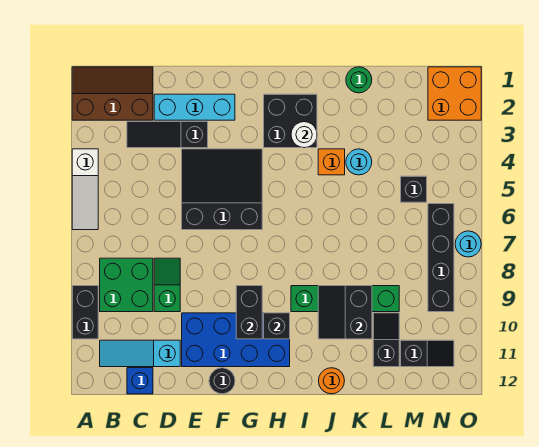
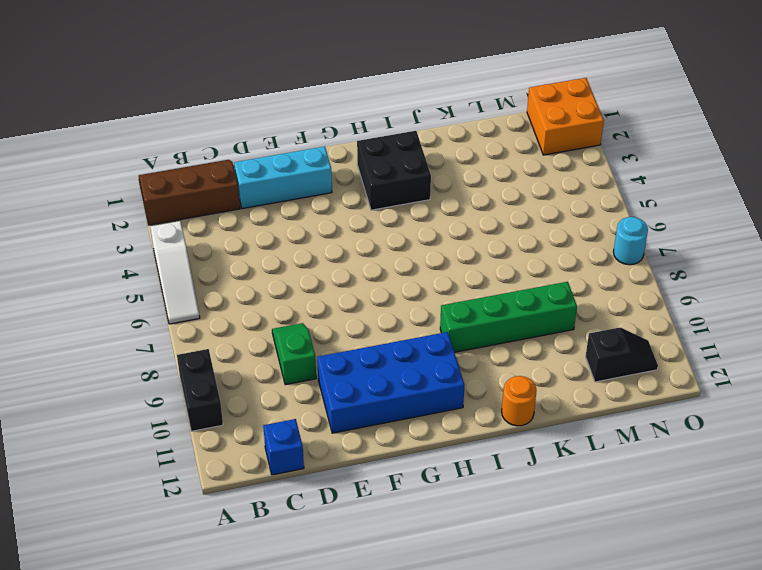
none -> green brick B8:C9 level 1
none -> cyan slope B11:D11 level 1 top D
none -> black slope C3:E3 level 1 top E

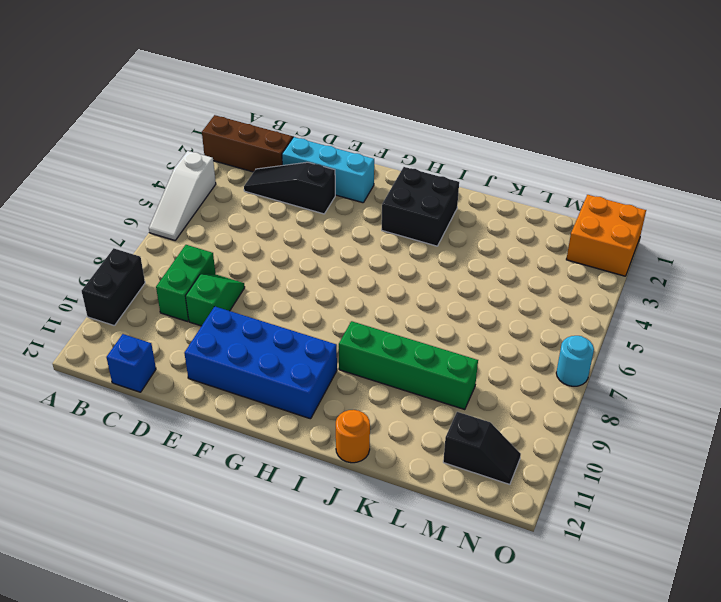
green brick C8:C9 level 1 -> green brick B8:C9 level 1
none -> cyan slope B11:D11 level 1 top D
none -> black slope E4:G6 level 1 top 6
none -> black round brick F12 level 1

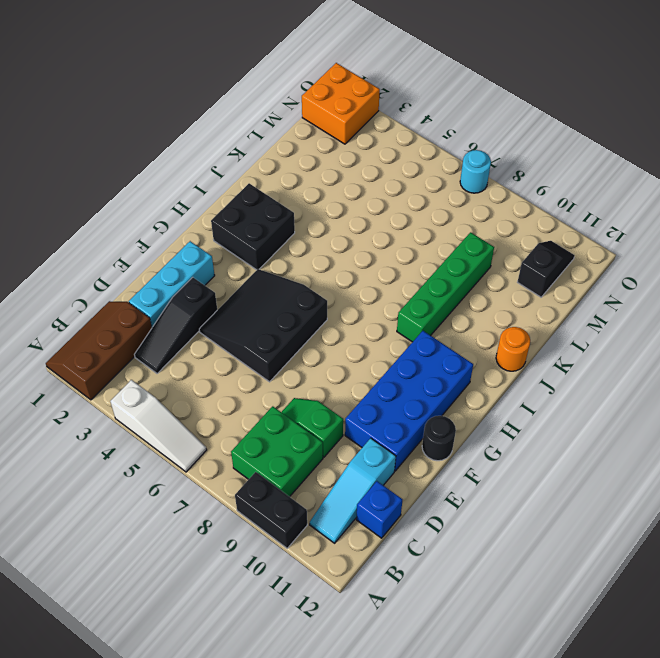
none -> orange brick J4 level 1
none -> green round brick K1 level 1
none -> cyan round brick K4 level 1

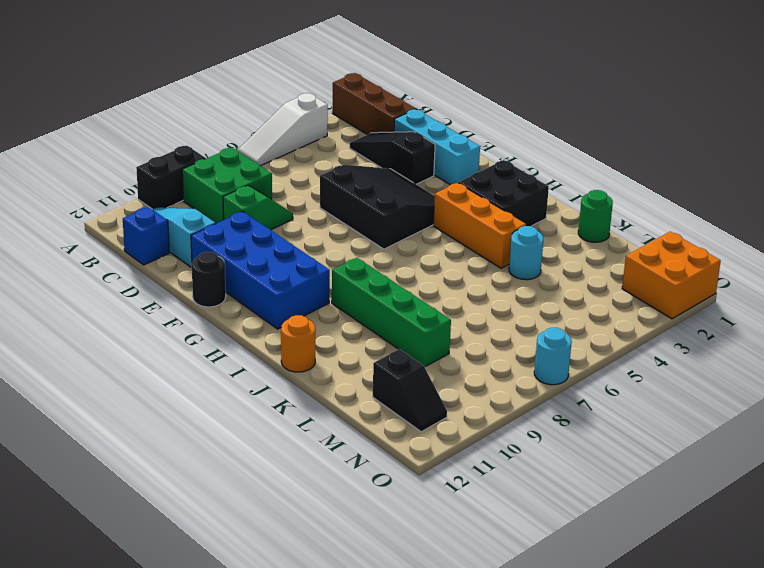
orange brick H4:J4 level 1 -> orange brick J4 level 1
none -> black slope L10:L11 level 1 top 11
none -> black brick M5 level 1
none -> black brick N6:N9 level 1

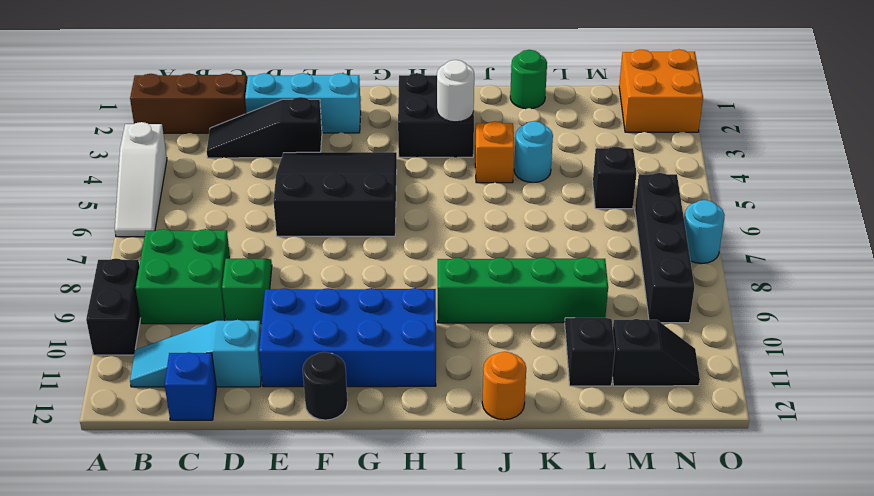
none -> black brick G9:G10 level 2
none -> black brick H10 level 2
none -> black slope J9:K10 level 2 top K

